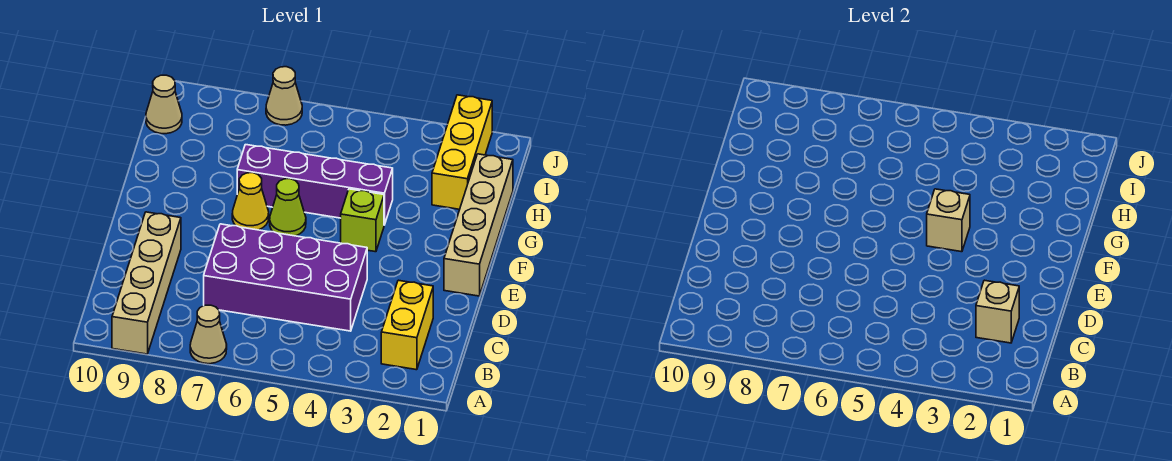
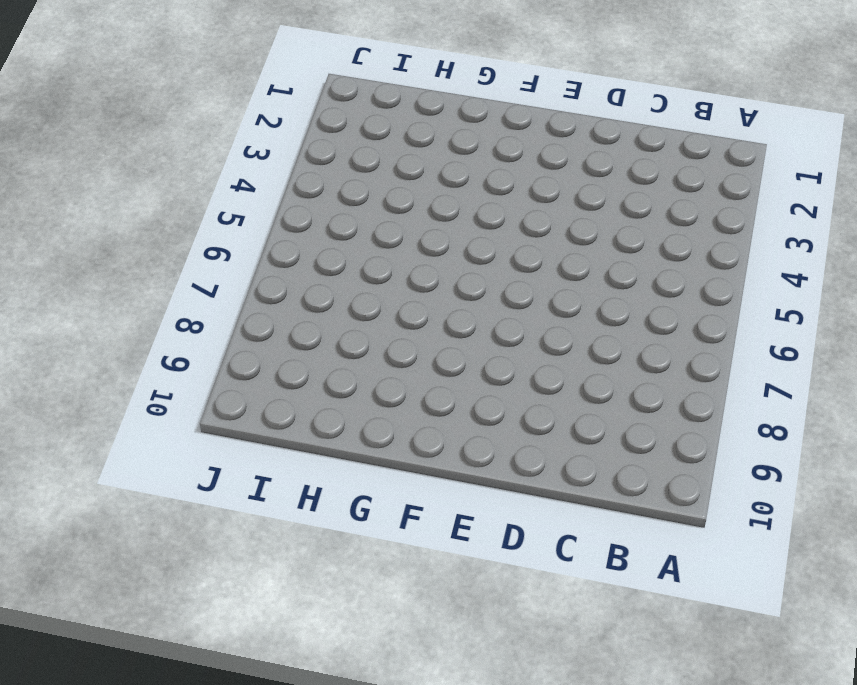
none -> tan cone A7 level 1
none -> tan brick A9:D9 level 1
none -> yellow brick B2:C2 level 1

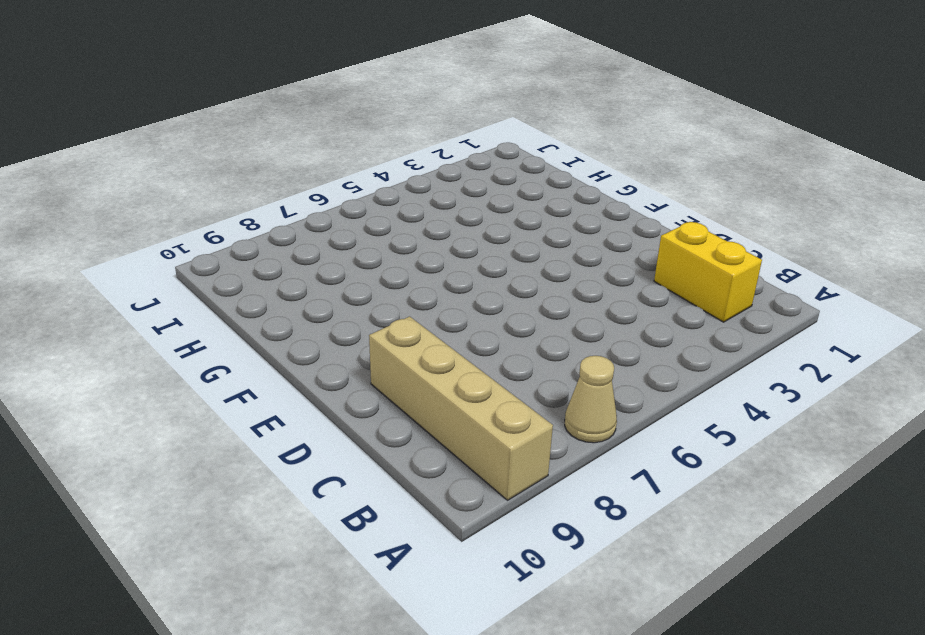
none -> purple brick C4:D7 level 1
none -> tan brick E1:H1 level 1
none -> lime brick F4 level 1

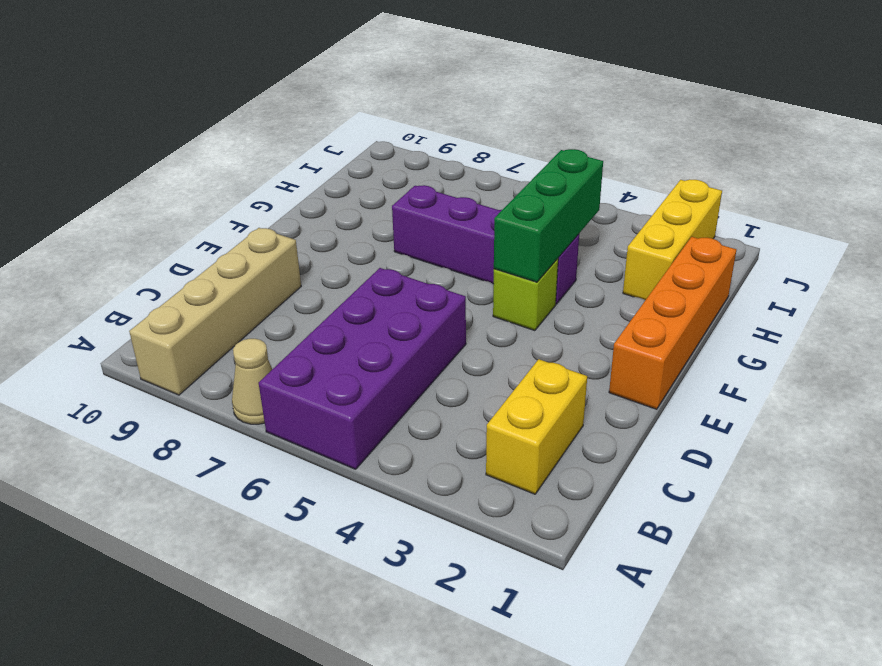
purple brick A5:D6 level 1 -> purple brick C4:D7 level 1
orange brick E1:H1 level 1 -> tan brick E1:H1 level 1
green brick F4:H4 level 2 -> tan brick F4 level 2
none -> lime cone F6 level 1
none -> yellow cone F7 level 1
none -> tan cone I10 level 1

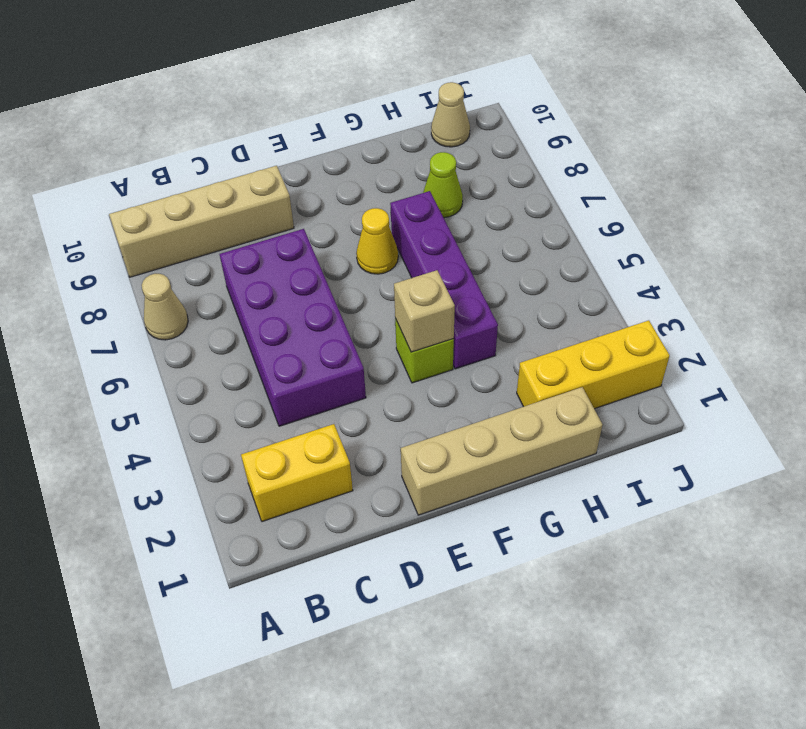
lime cone H8 level 1 -> lime cone F6 level 1
none -> tan cone J7 level 1
none -> tan brick C2 level 2

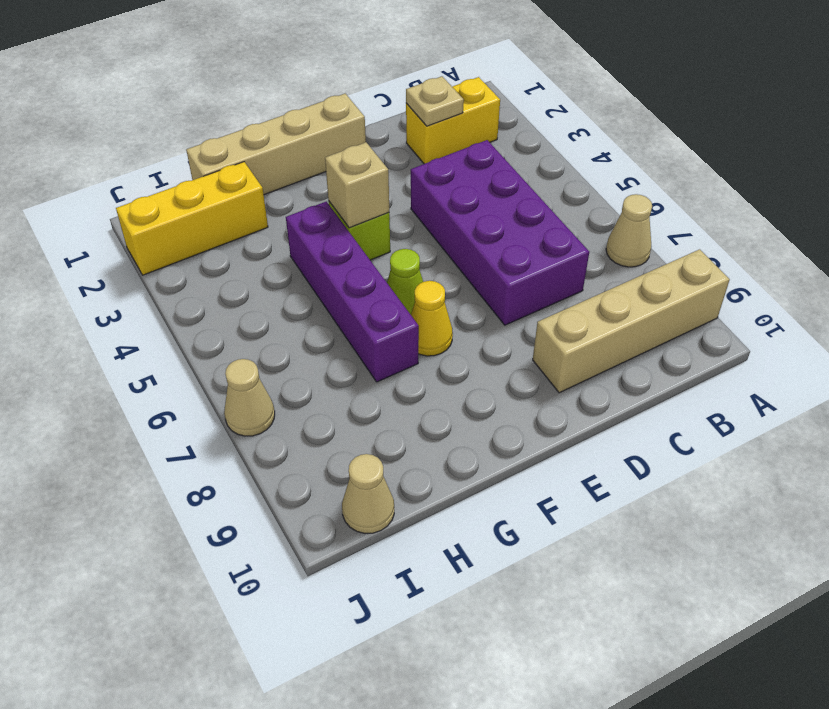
tan plate C2 level 2 -> tan brick C2 level 2

